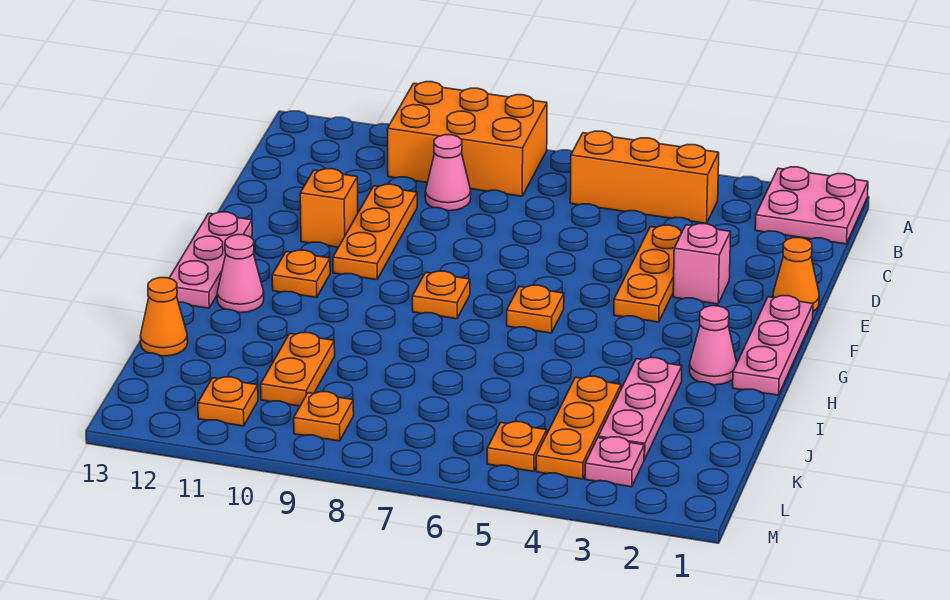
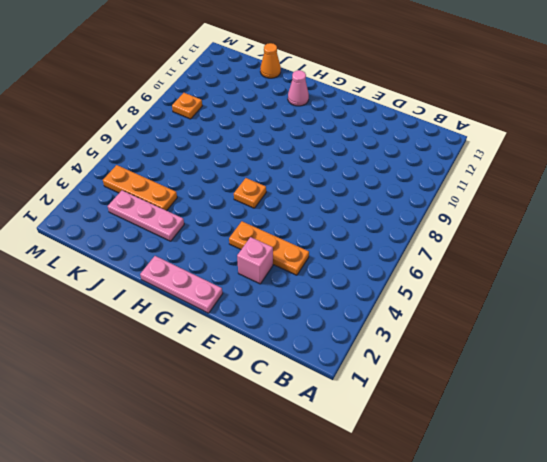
none -> pink plate A1:B2 level 1
none -> orange brick A8:B10 level 1
none -> orange brick B4:B6 level 1

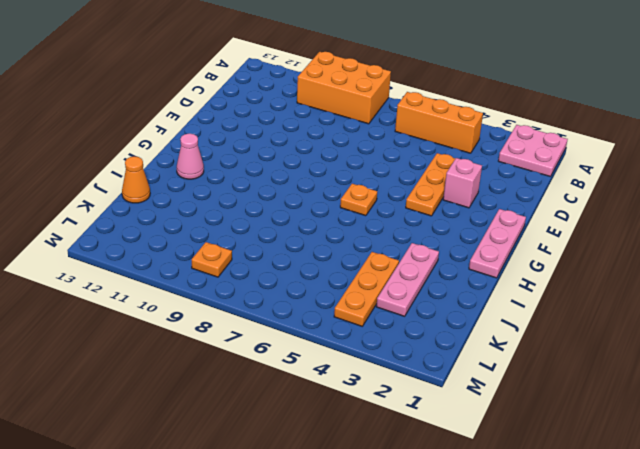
none -> pink cone C9 level 1
none -> orange plate D10:F10 level 1
none -> orange cone E1 level 1

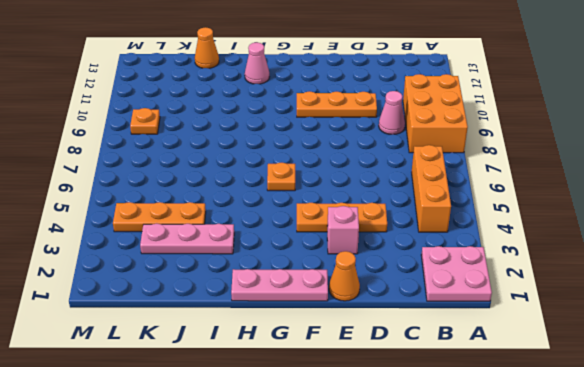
none -> orange brick E11 level 1
none -> pink plate F13:H13 level 1
none -> orange plate G8 level 1

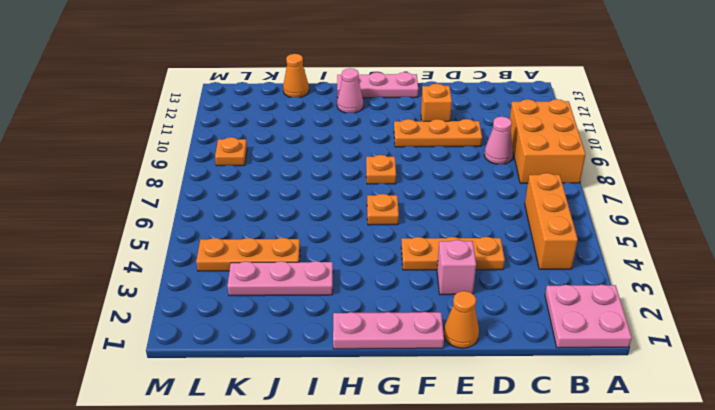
none -> orange plate G11 level 1
none -> pink cone H2 level 1
none -> orange plate J10:K10 level 1

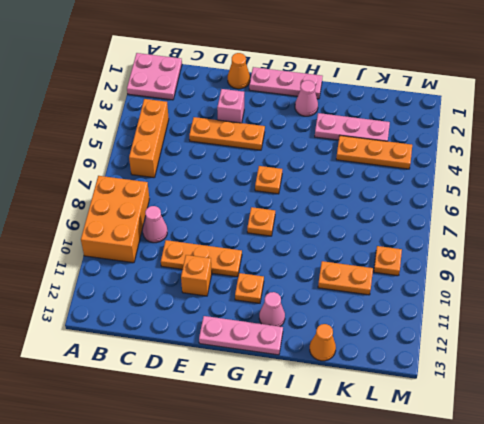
none -> pink plate L3 level 1
none -> orange plate L5 level 1
none -> orange plate L11 level 1

